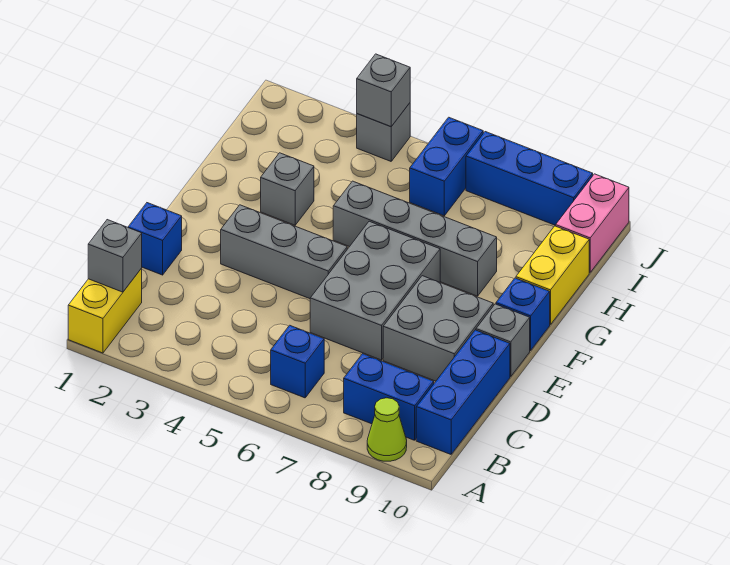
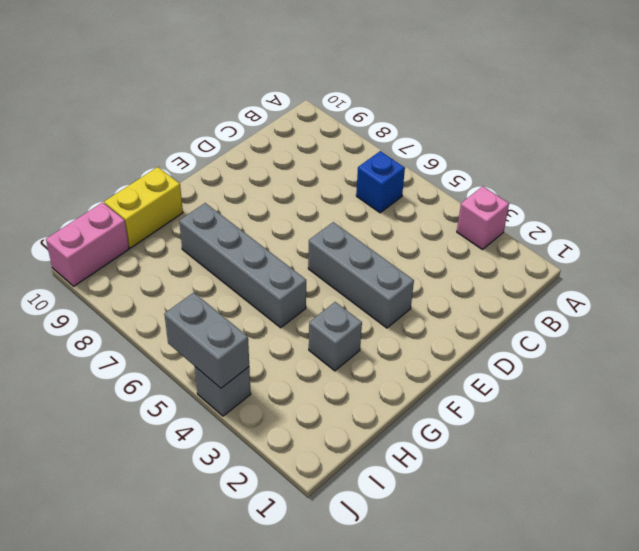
pink brick A3 level 1 -> none
grey brick J4:J5 level 2 -> grey brick J4 level 2
none -> yellow brick A1:B1 level 1
none -> lime cone A9 level 1
none -> blue brick B8:B9 level 1

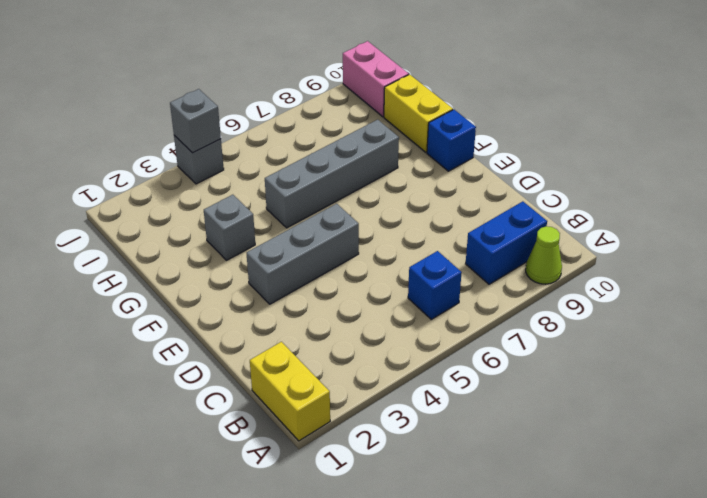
none -> blue brick B10:D10 level 1
none -> blue brick D1 level 1
none -> grey brick D6:F7 level 1

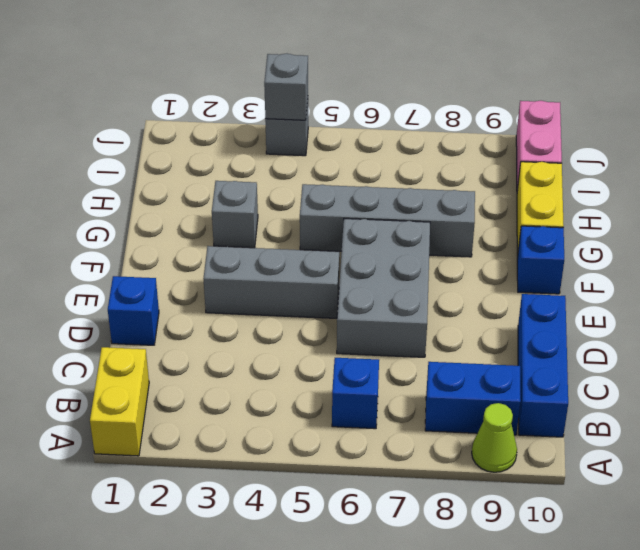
none -> grey brick D8:E9 level 1
none -> grey brick E10 level 1
none -> blue brick I6:J6 level 1

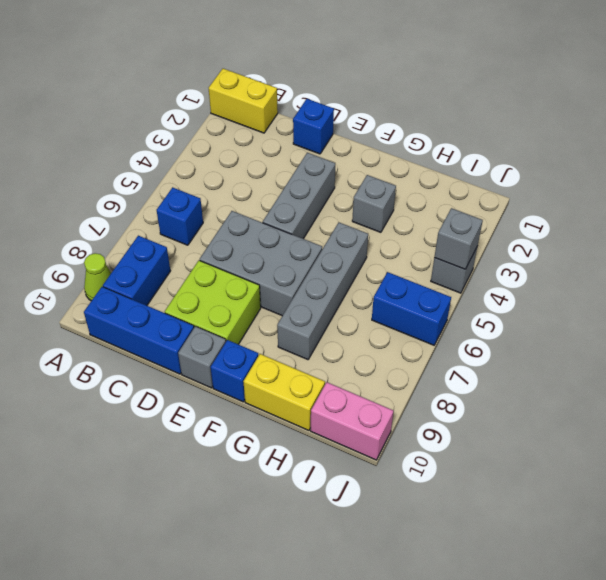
lime brick D8:E9 level 1 -> grey brick D8:E9 level 1
none -> blue brick J7:J9 level 1
none -> grey brick B1 level 2

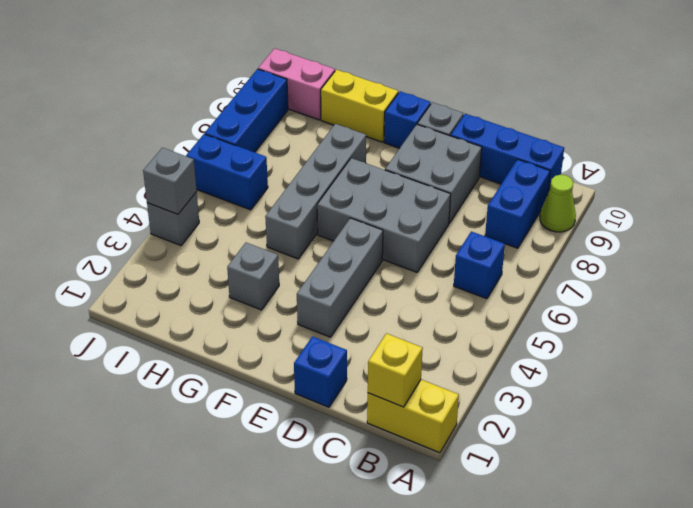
yellow brick B1 level 2 -> grey brick B1 level 2

